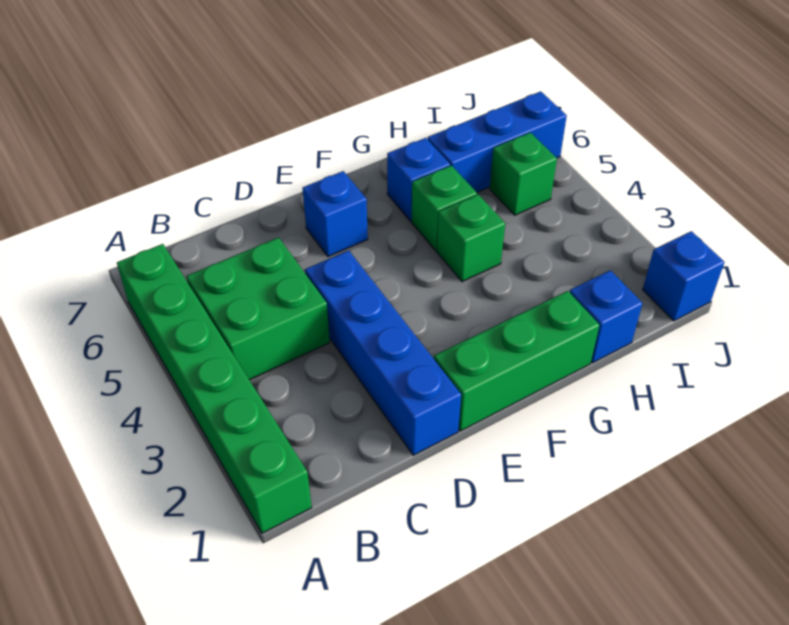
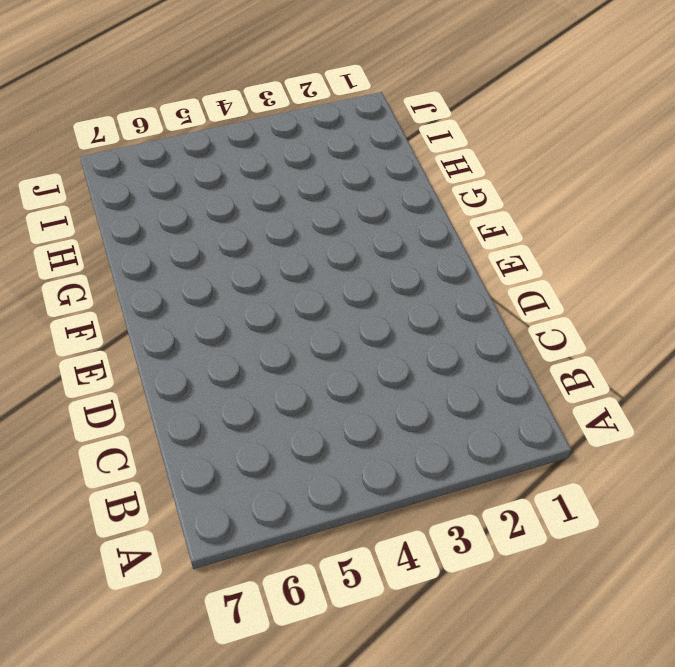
none -> green brick A1:A6 level 1
none -> green brick B4:C5 level 1
none -> blue brick D1:D4 level 1

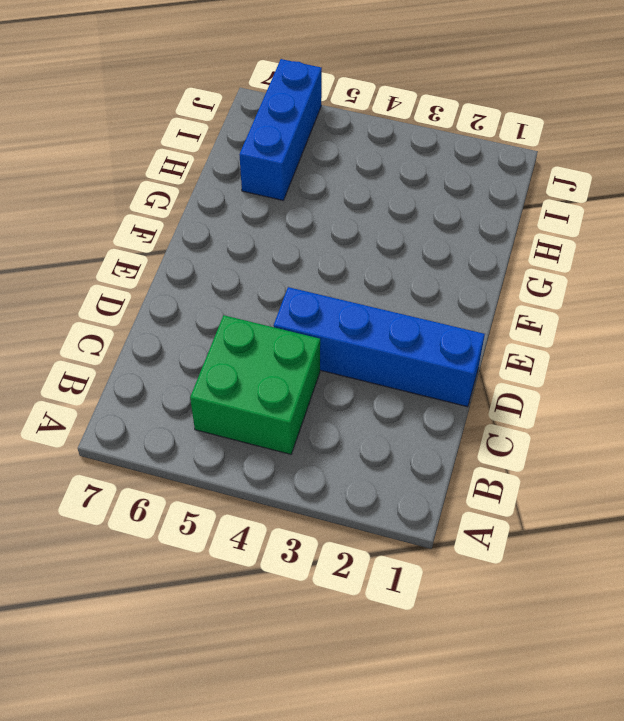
none -> green brick A1:A6 level 1
none -> green brick E1:G1 level 1
none -> blue brick E6 level 1

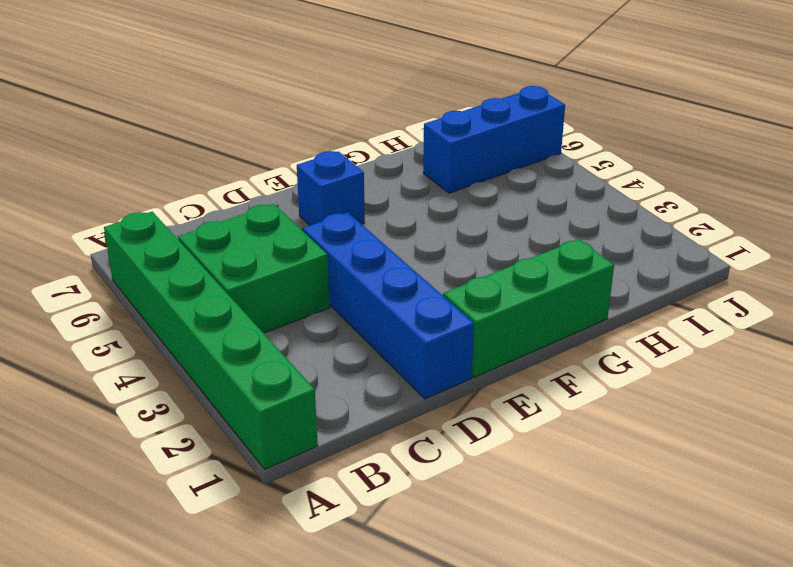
none -> green brick G4 level 1
none -> green brick G5 level 1
none -> blue brick G6 level 1

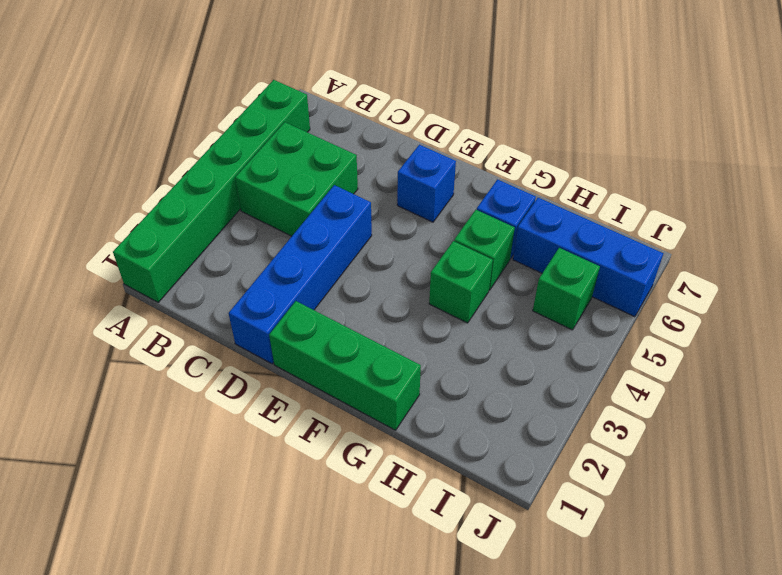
none -> blue brick H1 level 1
none -> blue brick J1 level 1

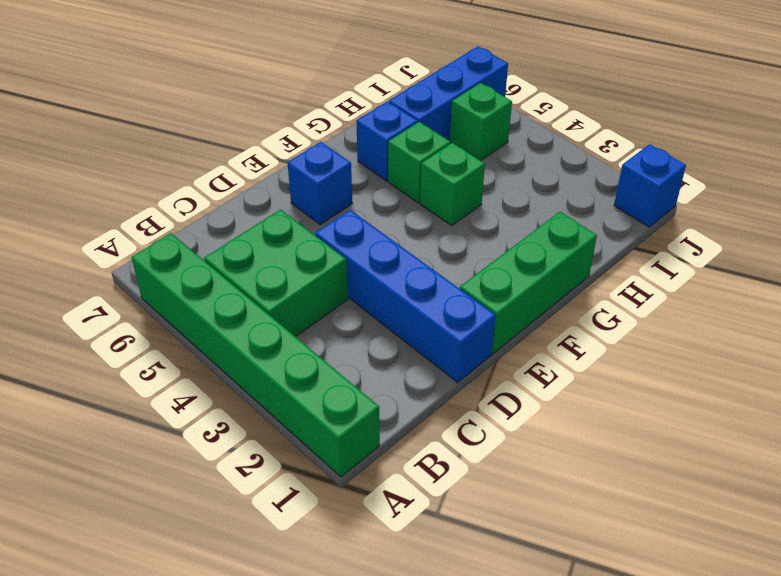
none -> blue brick H1 level 1

